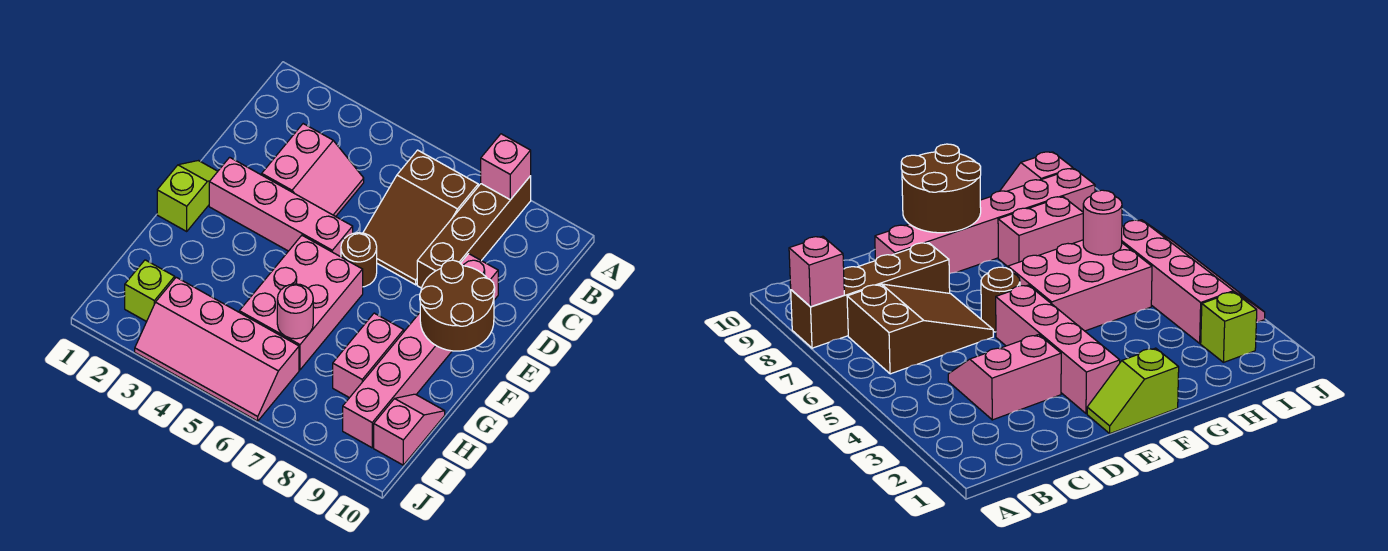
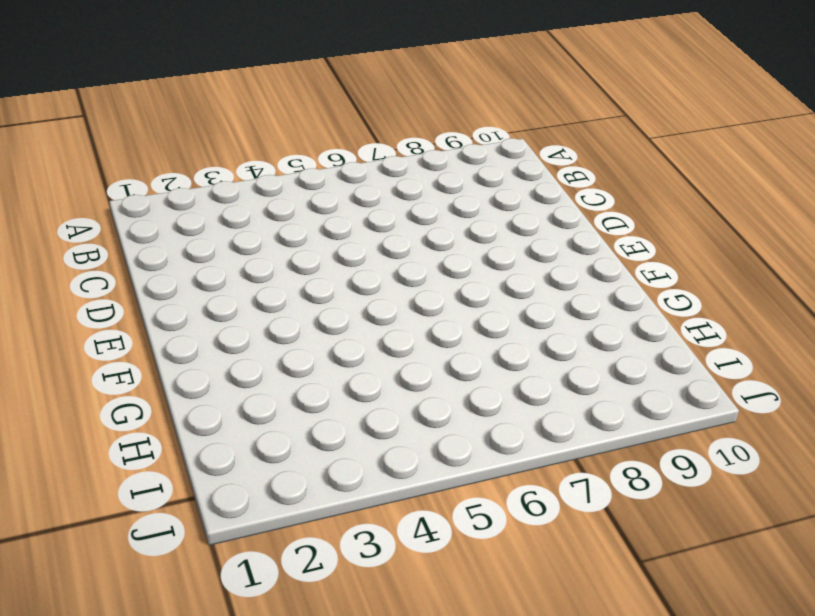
none -> brown brick A8:D8 level 1
none -> brown slope B6:D7 level 1 top B
none -> pink slope C3:D4 level 1 top 3

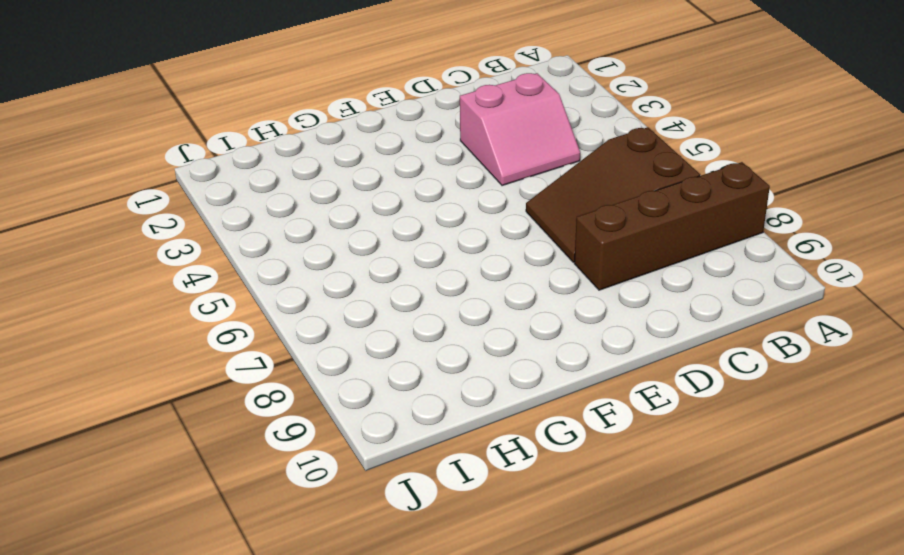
none -> pink brick D9:I9 level 1
none -> lime slope E1:F1 level 1 top F
none -> pink brick E2:E5 level 1

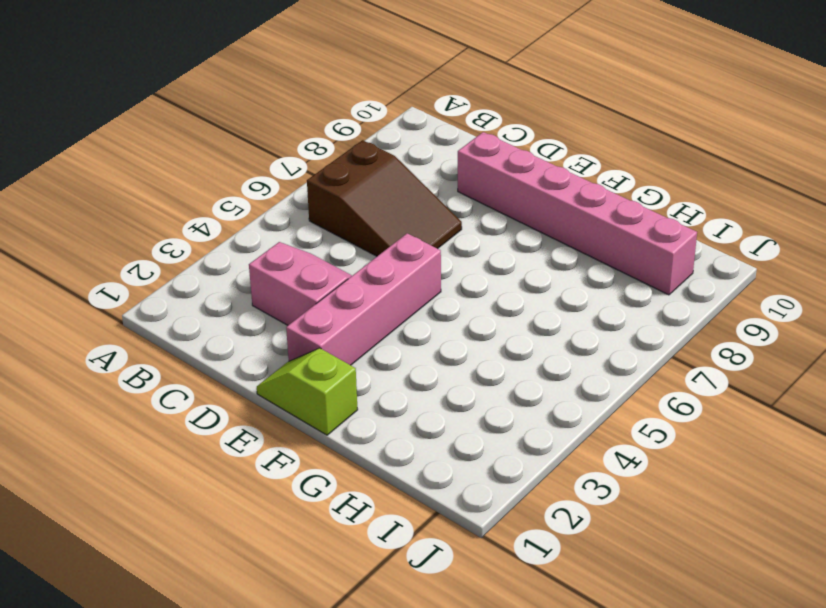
none -> brown brick A8:D8 level 1
none -> brown round brick E6 level 1
none -> pink brick F5:H6 level 1

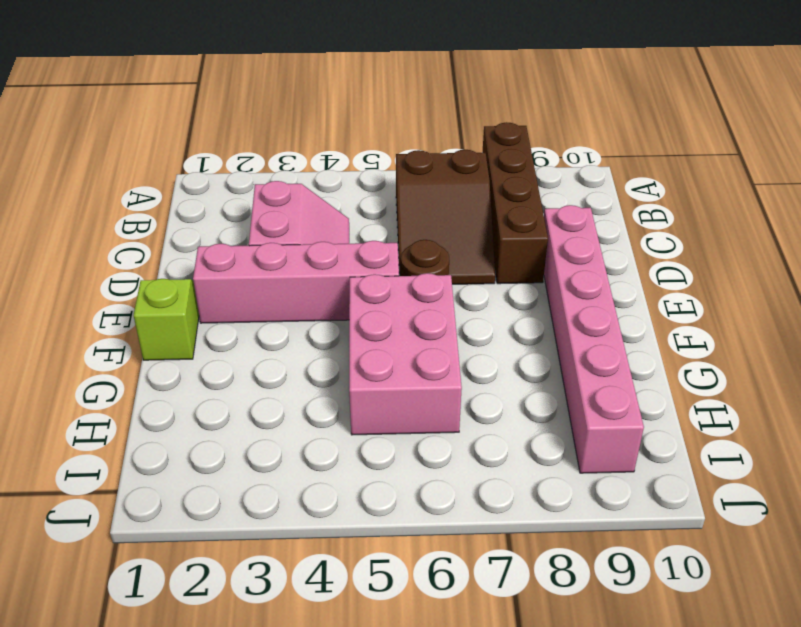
none -> pink brick G8:H8 level 1
none -> pink slope H10:I10 level 1 top I
none -> lime brick I2 level 1

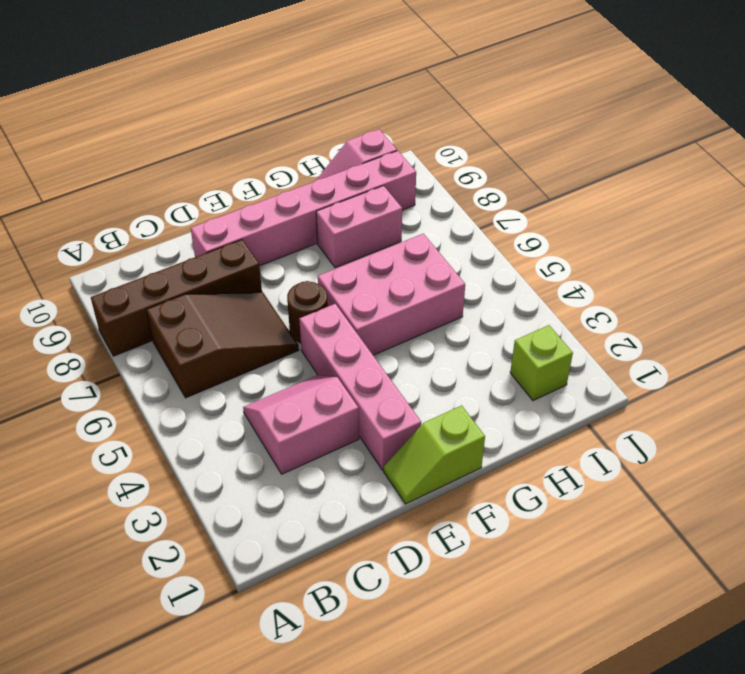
none -> pink slope I3:J6 level 1 top I
none -> pink brick A8 level 2
none -> brown round brick E9:F10 level 2

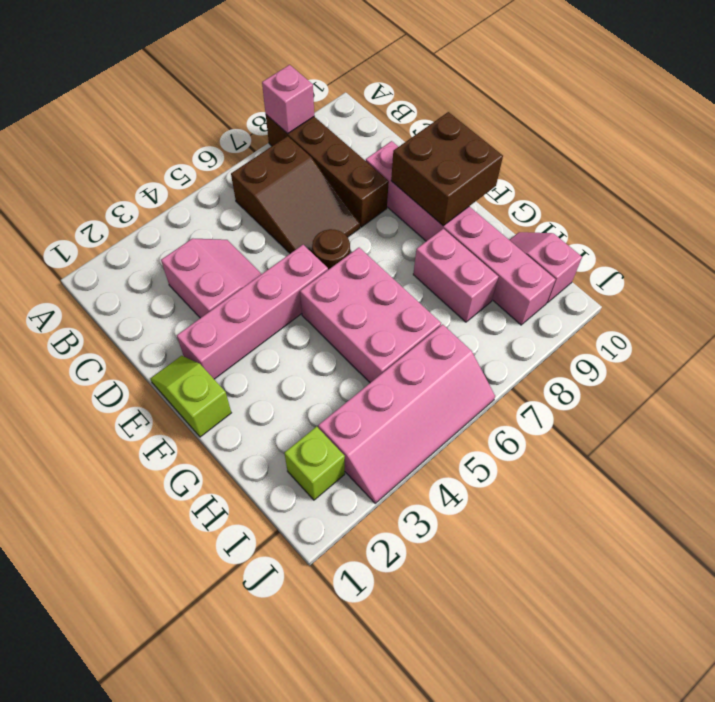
brown brick E9:F10 level 2 -> brown round brick E9:F10 level 2
none -> pink round brick H6 level 2

